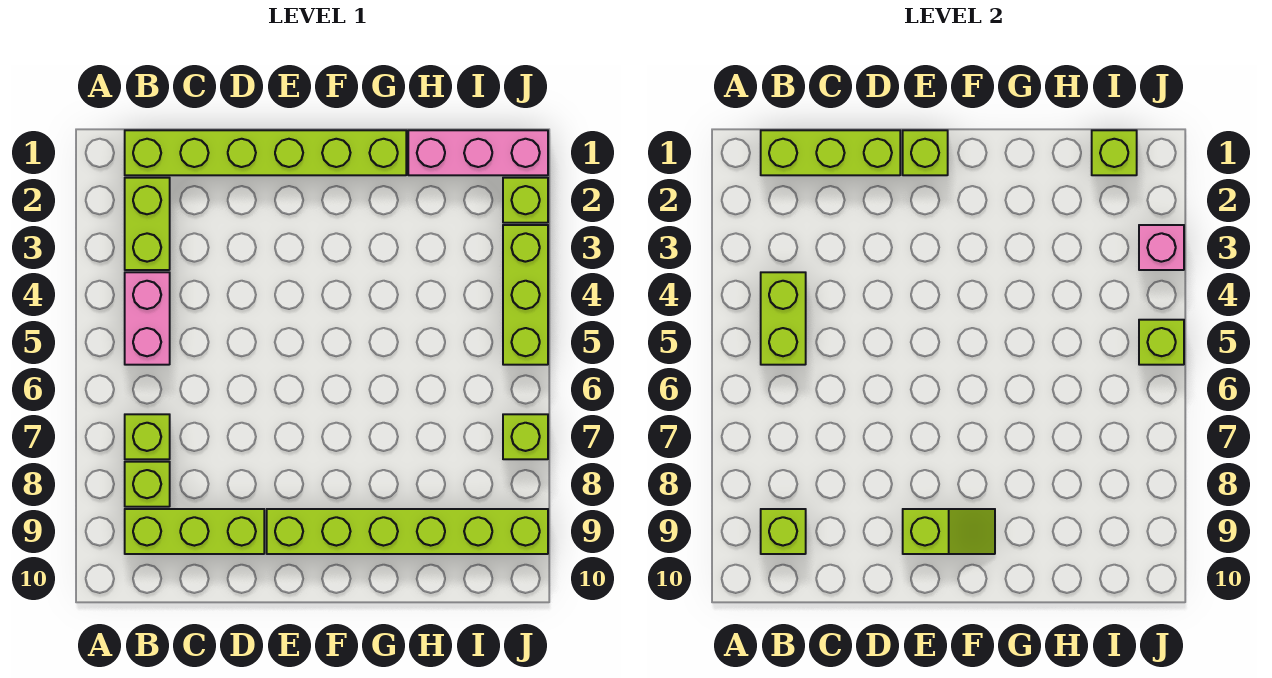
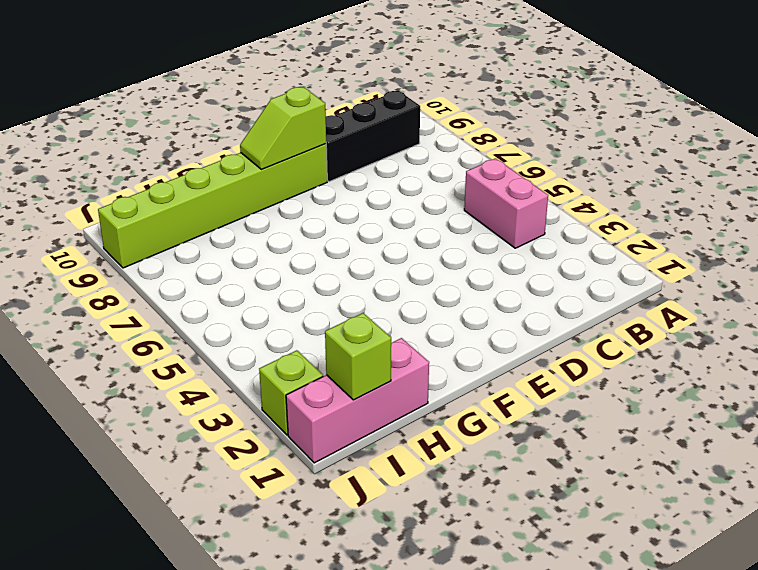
black brick B9:D9 level 1 -> lime brick B9:D9 level 1
none -> lime brick B1:G1 level 1
none -> lime brick B2:B3 level 1
none -> lime brick B7 level 1

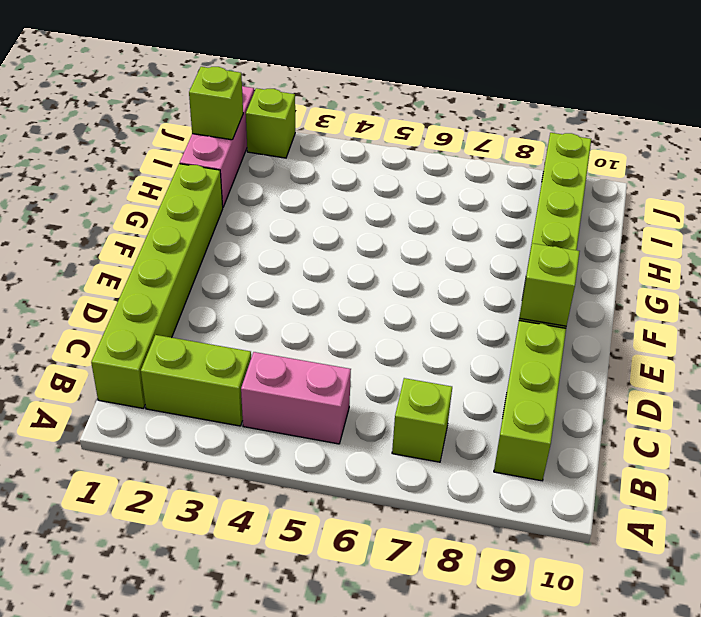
none -> lime brick B8 level 1
none -> lime brick J3:J5 level 1
none -> lime brick J7 level 1

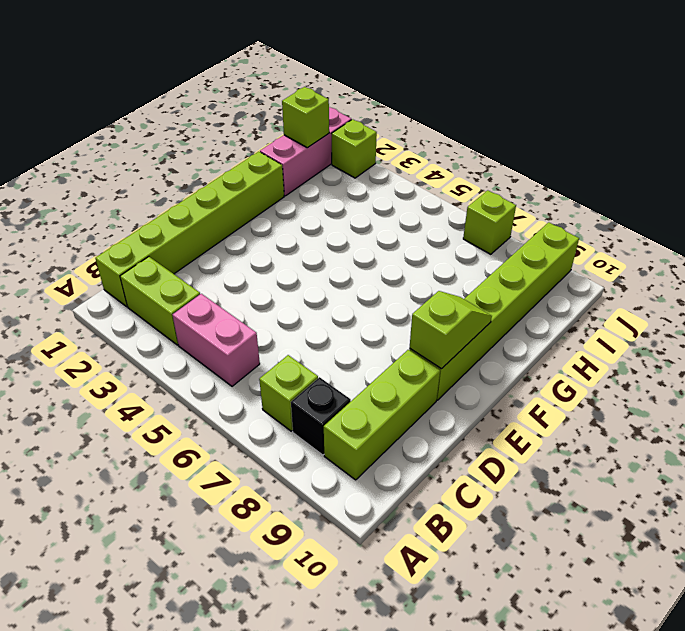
black brick B8 level 1 -> lime brick B8 level 1
none -> lime brick J3:J5 level 1
none -> lime brick B1:D1 level 2
none -> lime brick B4:B5 level 2

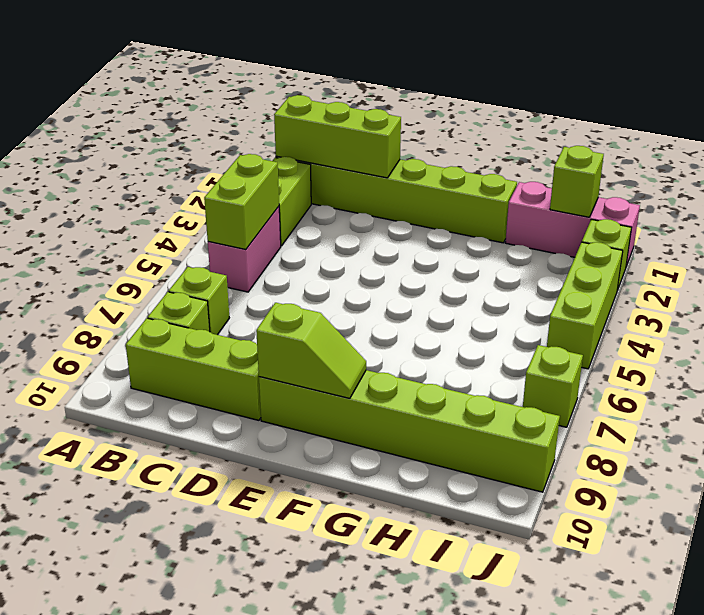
none -> lime brick B9 level 2
none -> lime brick E1 level 2
none -> pink brick J3 level 2

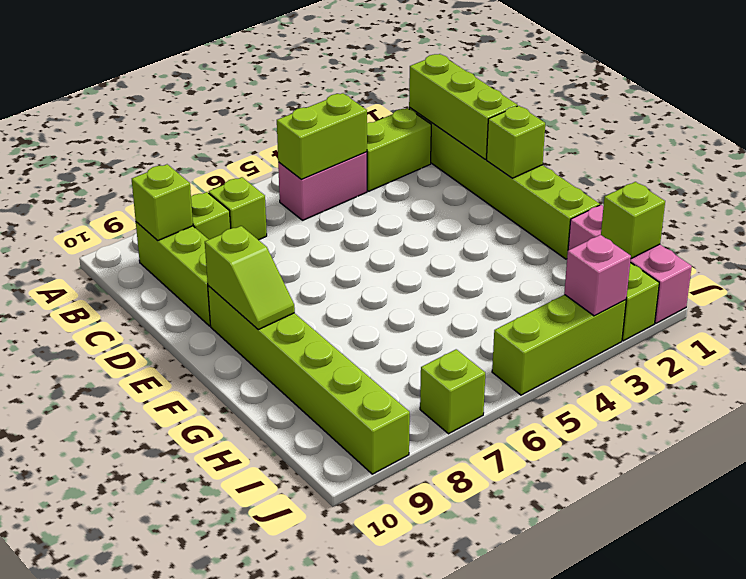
none -> lime brick J5 level 2

